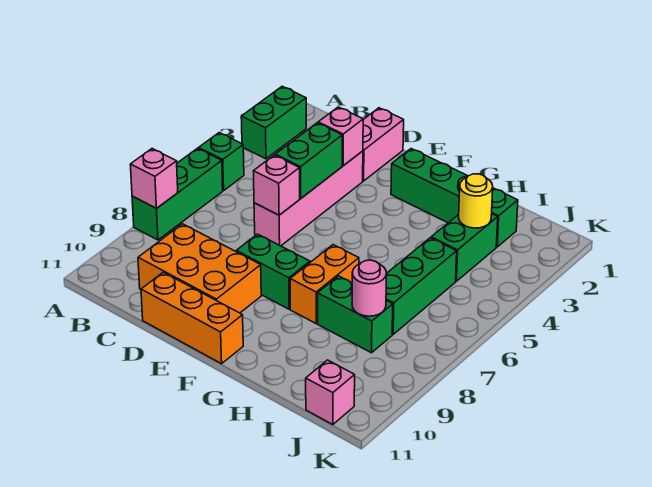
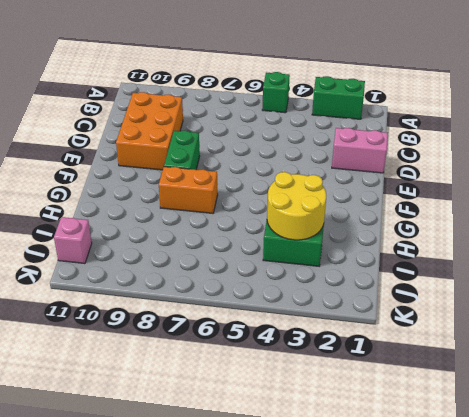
yellow round brick H3:I4 level 2 -> yellow round brick I3 level 2
none -> green brick A6:A8 level 1
none -> pink brick D3:D6 level 1
none -> orange brick D11:F11 level 1

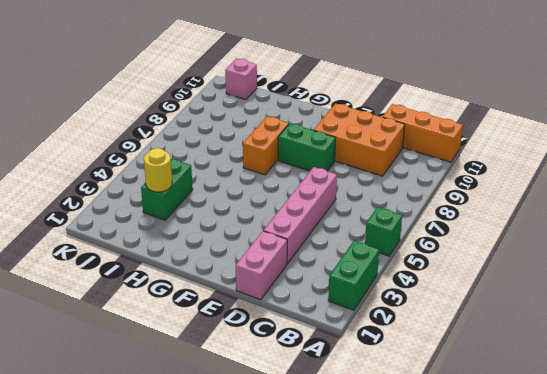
orange brick A11:C11 level 1 -> orange brick D11:F11 level 1
none -> green brick A6:A8 level 1
none -> green brick F2:I2 level 1
none -> green brick H8:I8 level 1

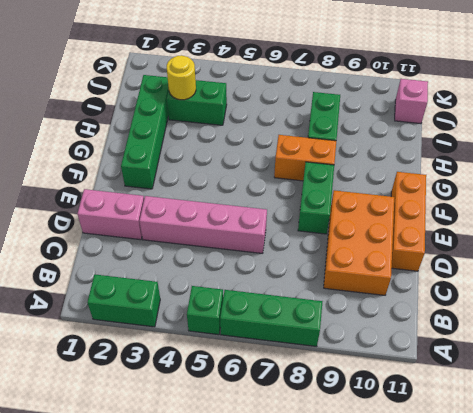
none -> green brick I5:I7 level 1
none -> pink brick A8 level 2
none -> pink brick D3 level 2

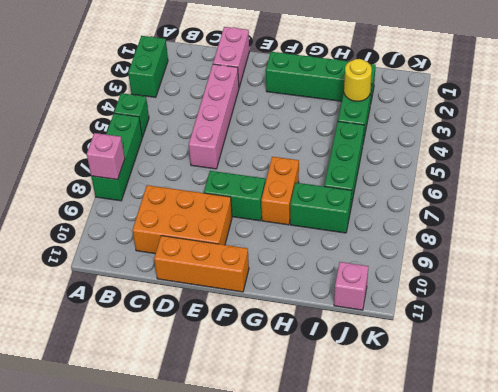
none -> pink brick D3 level 2
none -> green brick D4:D5 level 2
none -> pink brick D6 level 2

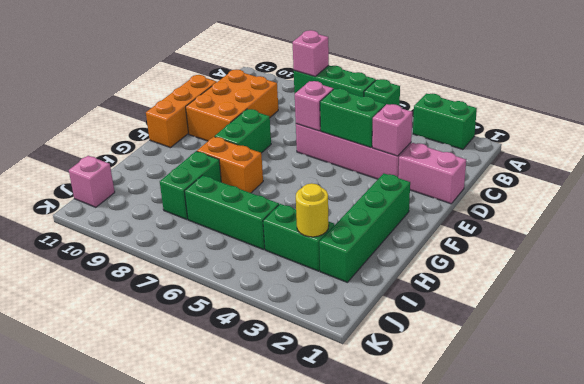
none -> pink round brick I8 level 2

